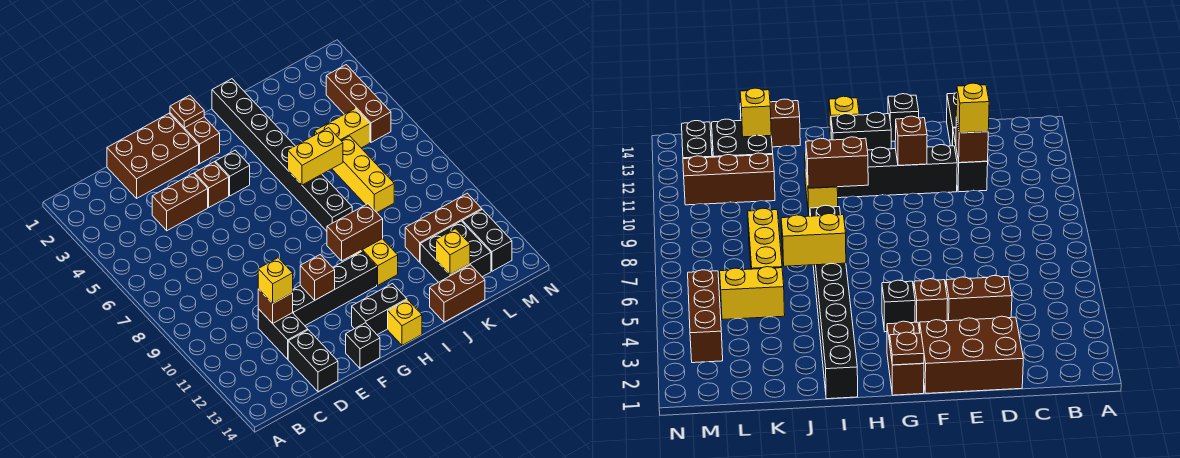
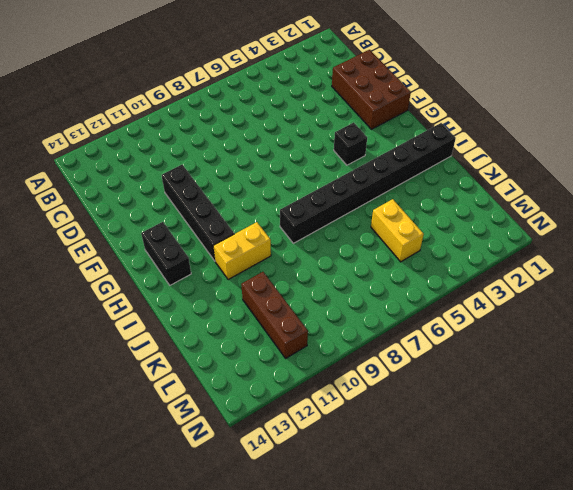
none -> brown brick D4:E4 level 1
none -> black brick D11:D12 level 1
none -> black brick D13:D14 level 1

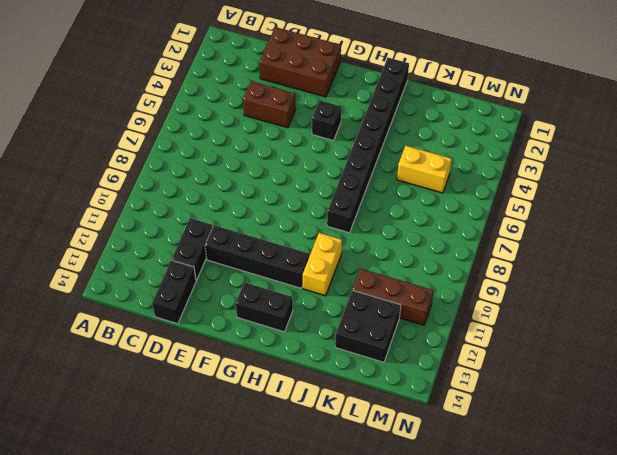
none -> brown brick F4 level 1
none -> black brick F14 level 1
none -> brown brick G1:G2 level 1

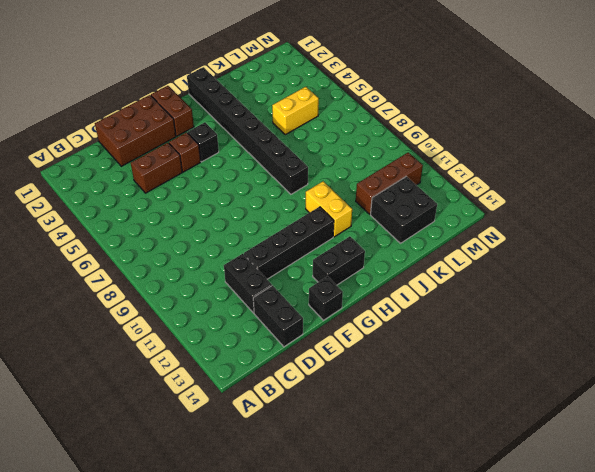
none -> yellow brick H14 level 1
none -> brown brick J14:K14 level 1
none -> yellow brick K6:K8 level 1

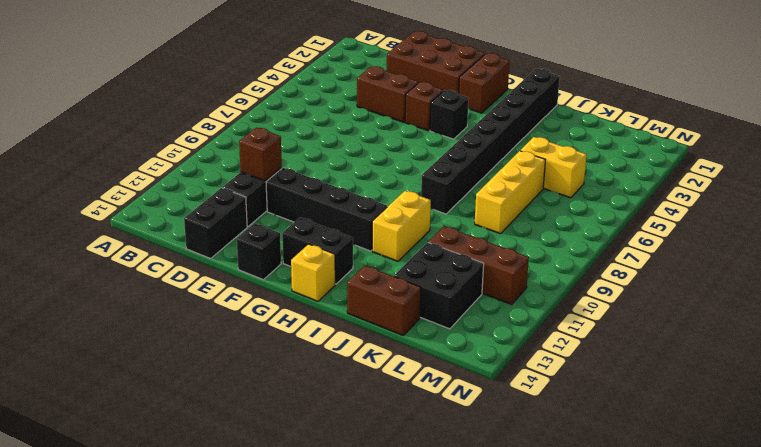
none -> brown brick M3:M5 level 1
none -> black brick M12:M13 level 1
none -> brown brick F11 level 2

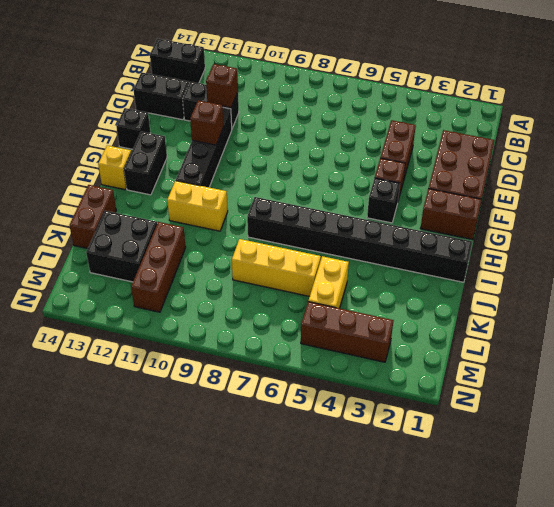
black brick B13:B14 level 1 -> black brick M12:M13 level 1
none -> brown plate G1 level 2
none -> brown brick H10:I10 level 2
none -> yellow brick I6:J6 level 2

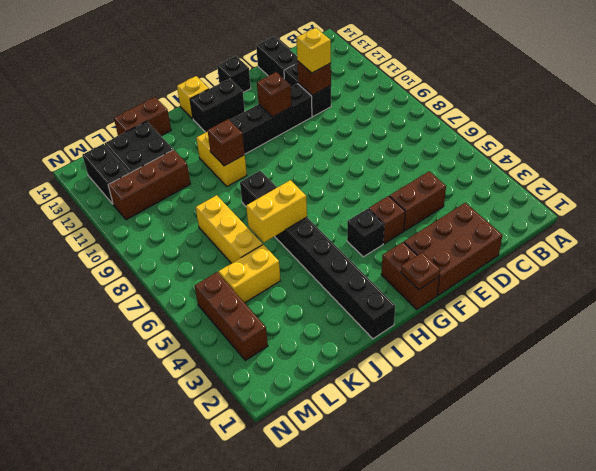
brown brick I10 level 2 -> brown brick H10:I10 level 2
none -> yellow brick K13 level 2

